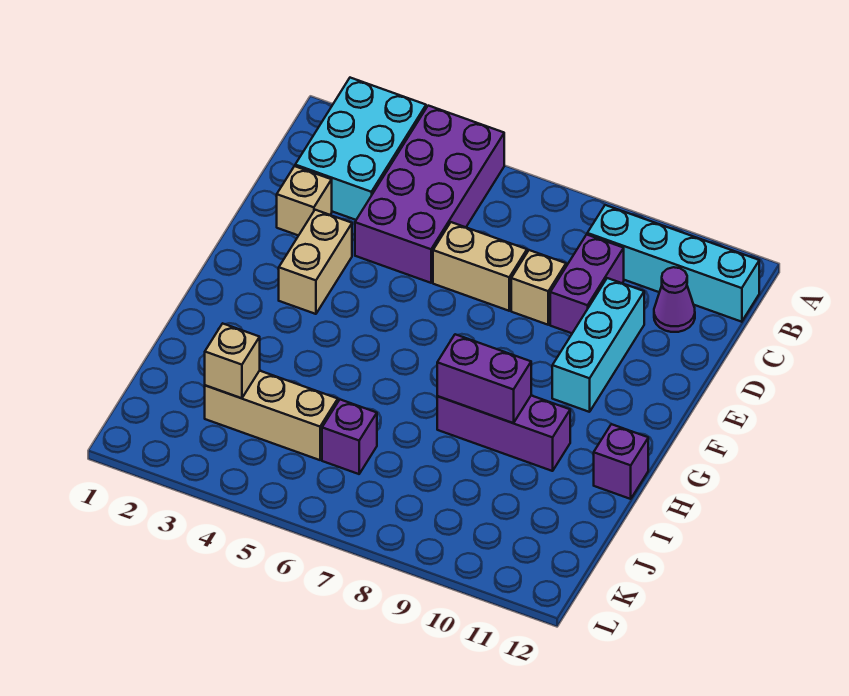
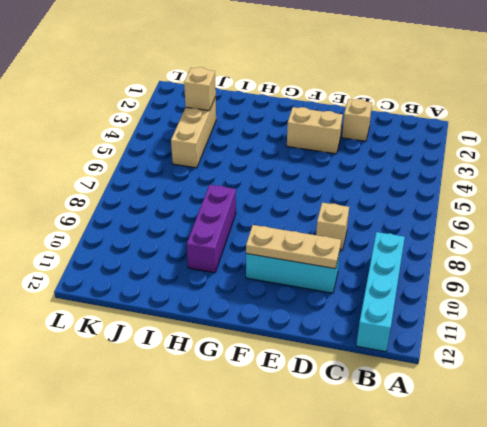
tan plate D10:F10 level 2 -> none
none -> cyan brick A2:C3 level 1
none -> purple brick A4:D5 level 1
none -> purple brick C9:D9 level 1

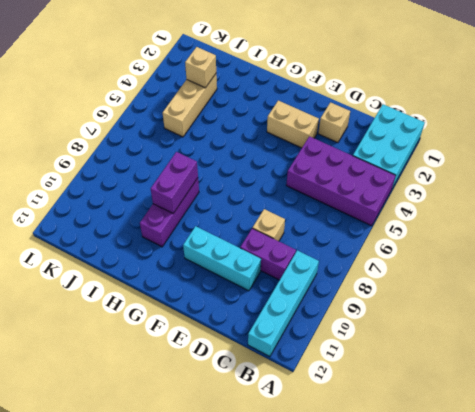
cyan brick A1:B3 level 1 -> cyan brick A2:C3 level 1
none -> purple cone C11 level 1
none -> tan brick D6:D7 level 1
none -> purple brick H12 level 1

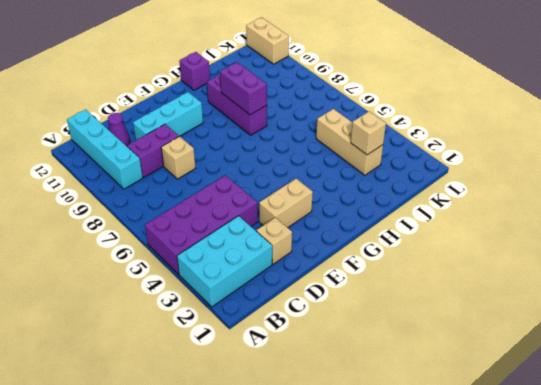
tan brick L11:L12 level 1 -> tan brick D6:D7 level 1
none -> purple brick J6 level 1

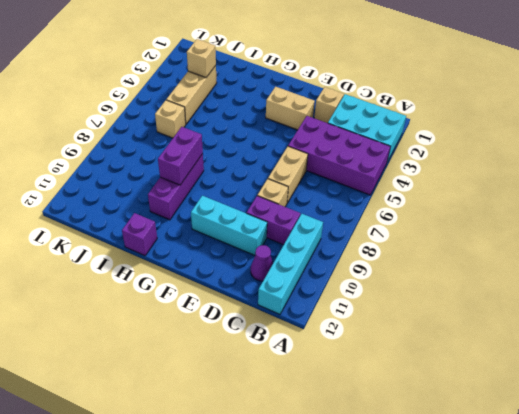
tan brick J6 level 1 -> purple brick J6 level 1

